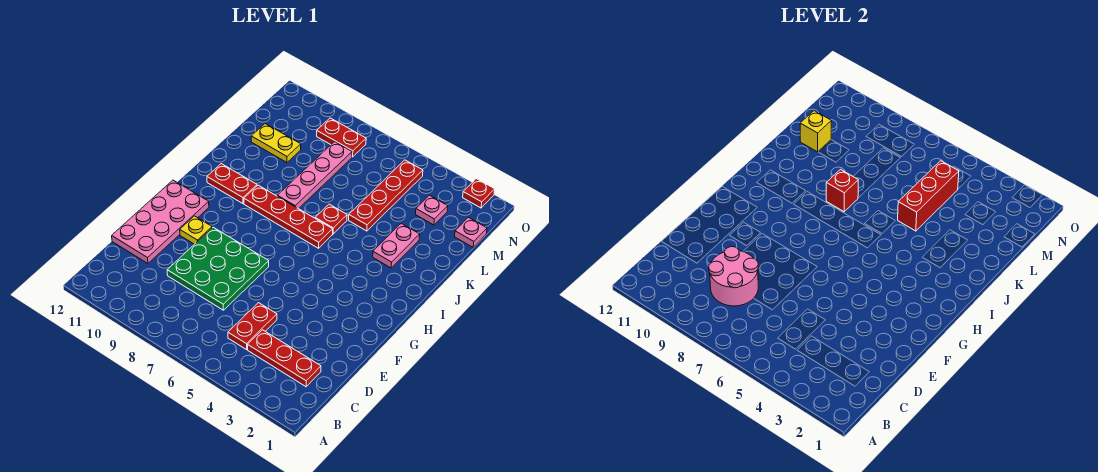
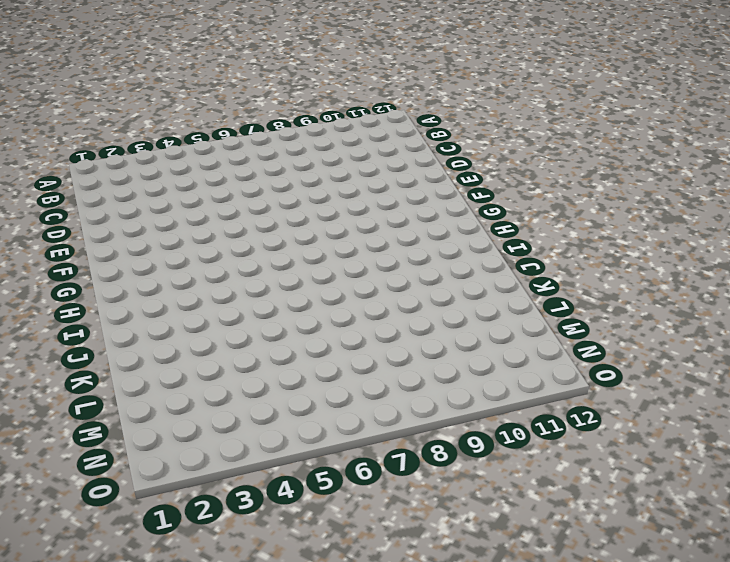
none -> red plate C2:C4 level 1
none -> red plate C5:D5 level 1
none -> green plate D7:F9 level 1

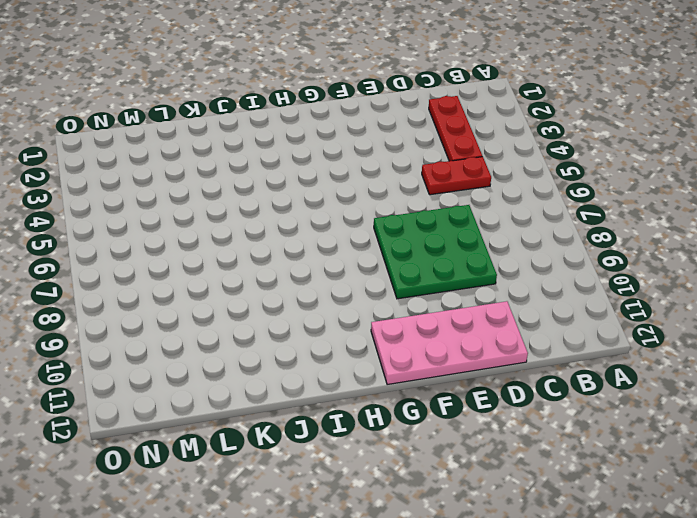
none -> yellow plate F10 level 1
none -> red plate I6:I9 level 1
none -> red plate I10:I11 level 1

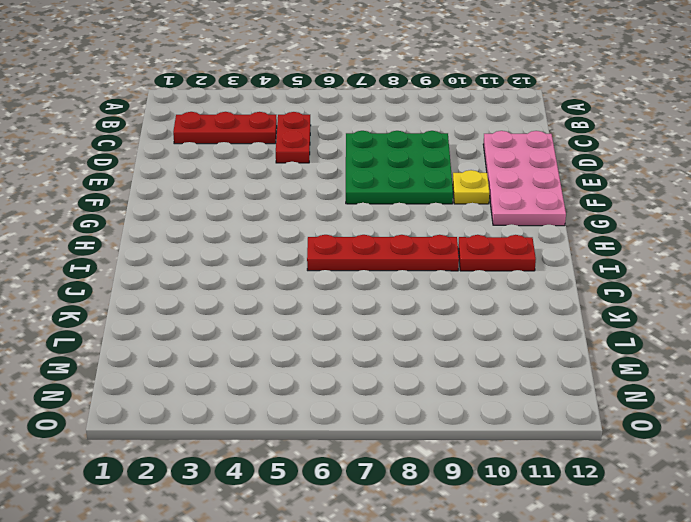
none -> pink plate J3:K3 level 1
none -> red plate J6 level 1
none -> pink plate J8:M8 level 1

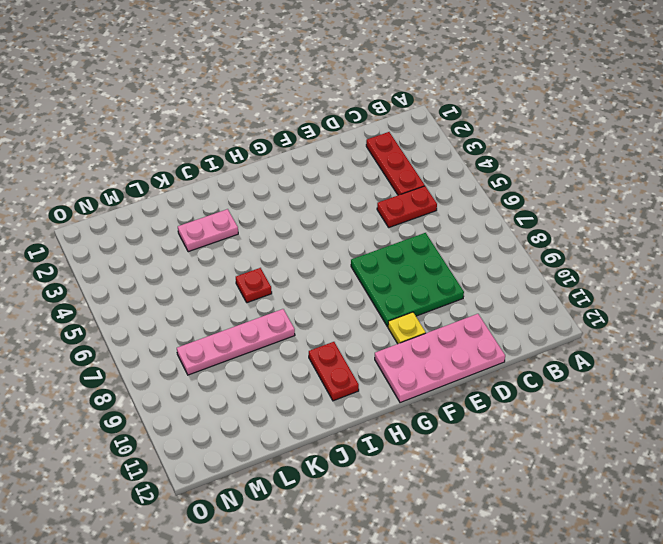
none -> red plate I6:I9 level 1
none -> red plate K5:N5 level 1
none -> yellow plate L10:L11 level 1

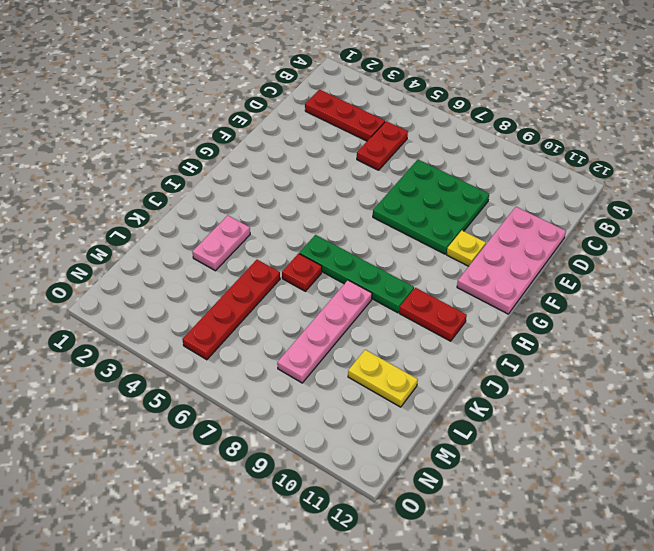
green plate I6:I9 level 1 -> red plate I6:I9 level 1
none -> pink plate M1 level 1
none -> pink plate M3 level 1
none -> red plate N8:N9 level 1

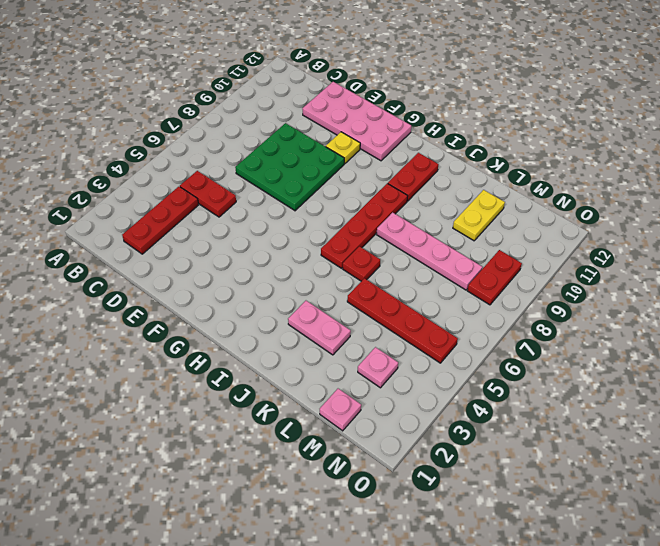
none -> red plate O2 level 1
none -> pink round brick C8:D9 level 2
none -> red brick J8 level 2

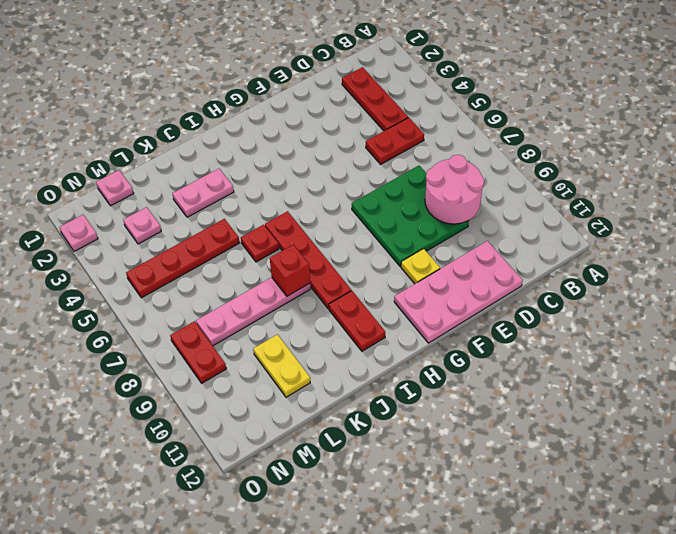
pink plate O2 level 1 -> red plate O2 level 1
none -> red brick K5:M5 level 2
none -> yellow brick L11 level 2

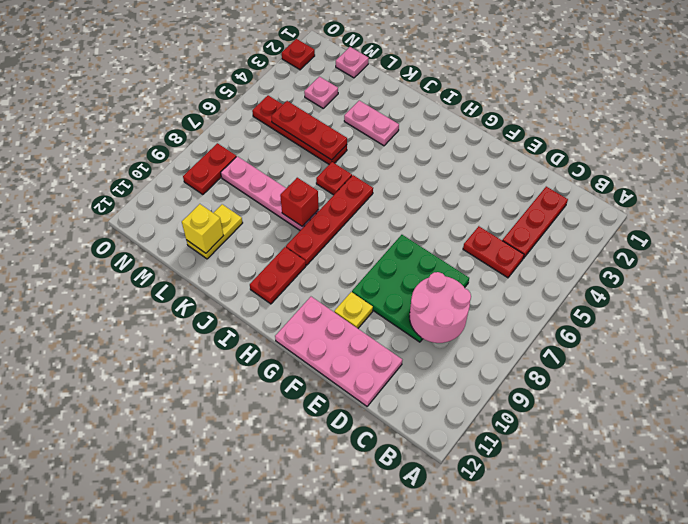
red plate K5:M5 level 2 -> red brick K5:M5 level 2

